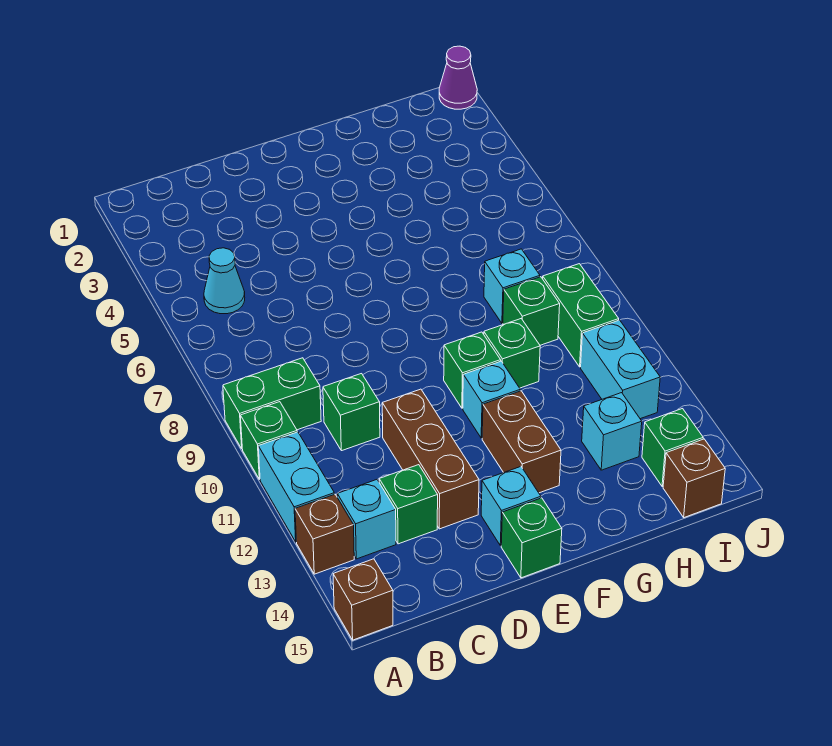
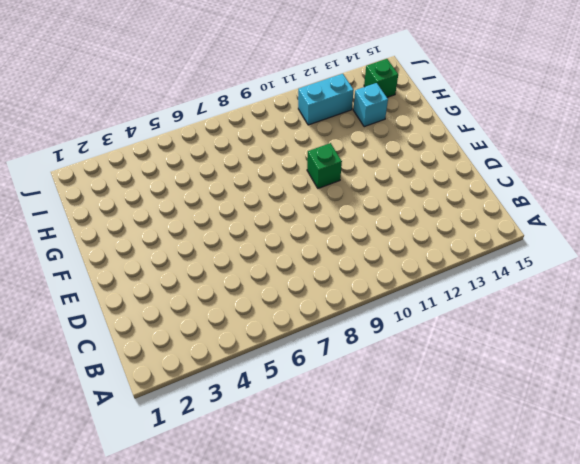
none -> green brick A9:B9 level 1
none -> green brick A10 level 1
none -> cyan brick A11:A12 level 1

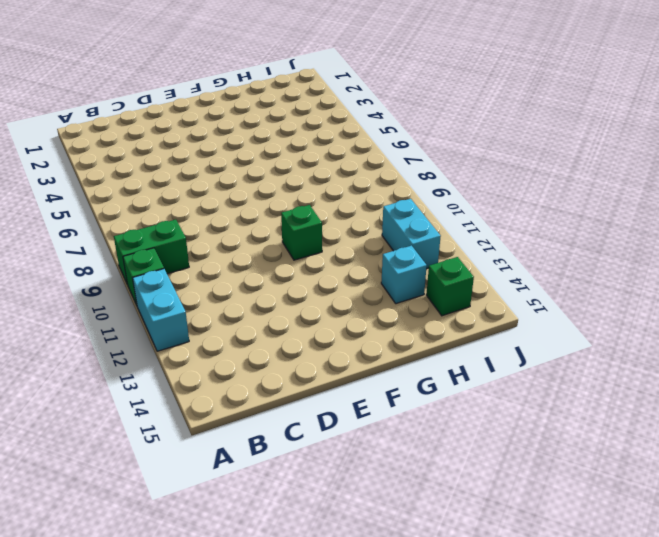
none -> brown brick A13 level 1
none -> brown brick A15 level 1
none -> cyan cone B5 level 1

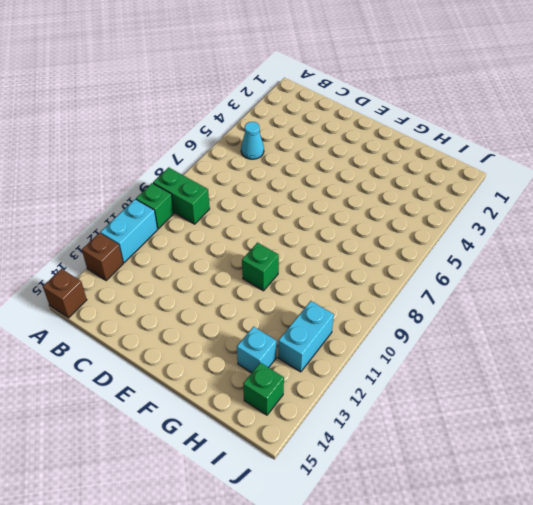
none -> cyan brick B13 level 1
none -> green brick C10 level 1
none -> green brick C13 level 1

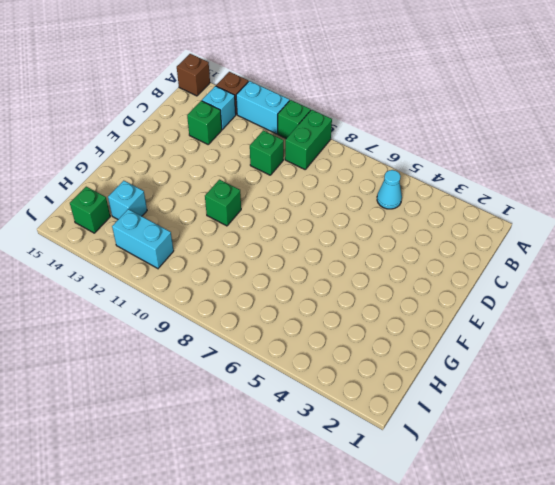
none -> brown brick D11:D13 level 1
none -> cyan brick E14 level 1
none -> green brick E15 level 1

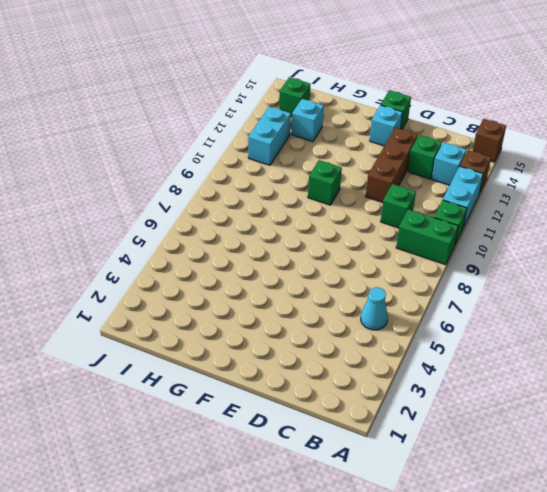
none -> cyan brick F11 level 1
none -> brown brick F12:F13 level 1
none -> green brick G10 level 1

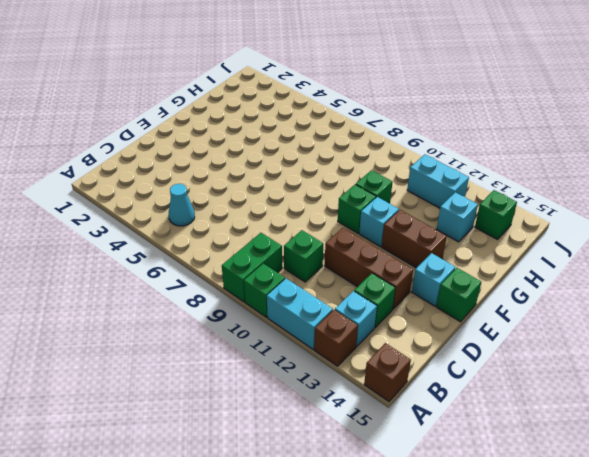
none -> cyan brick H8 level 1
none -> green brick H9 level 1
none -> green brick I9:I10 level 1

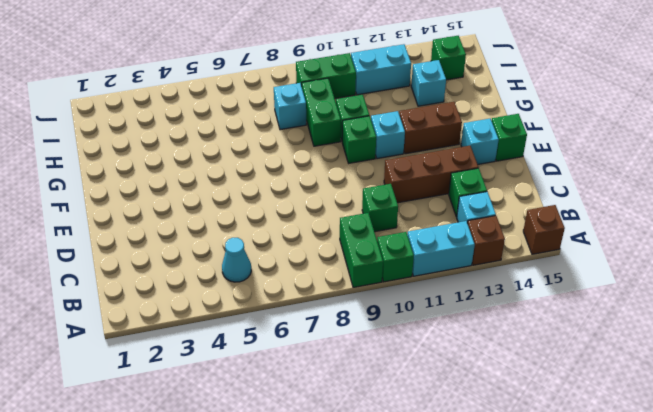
green brick G9:H9 level 1 -> green brick H9 level 1
none -> brown brick I15 level 1
none -> purple cone J1 level 1

